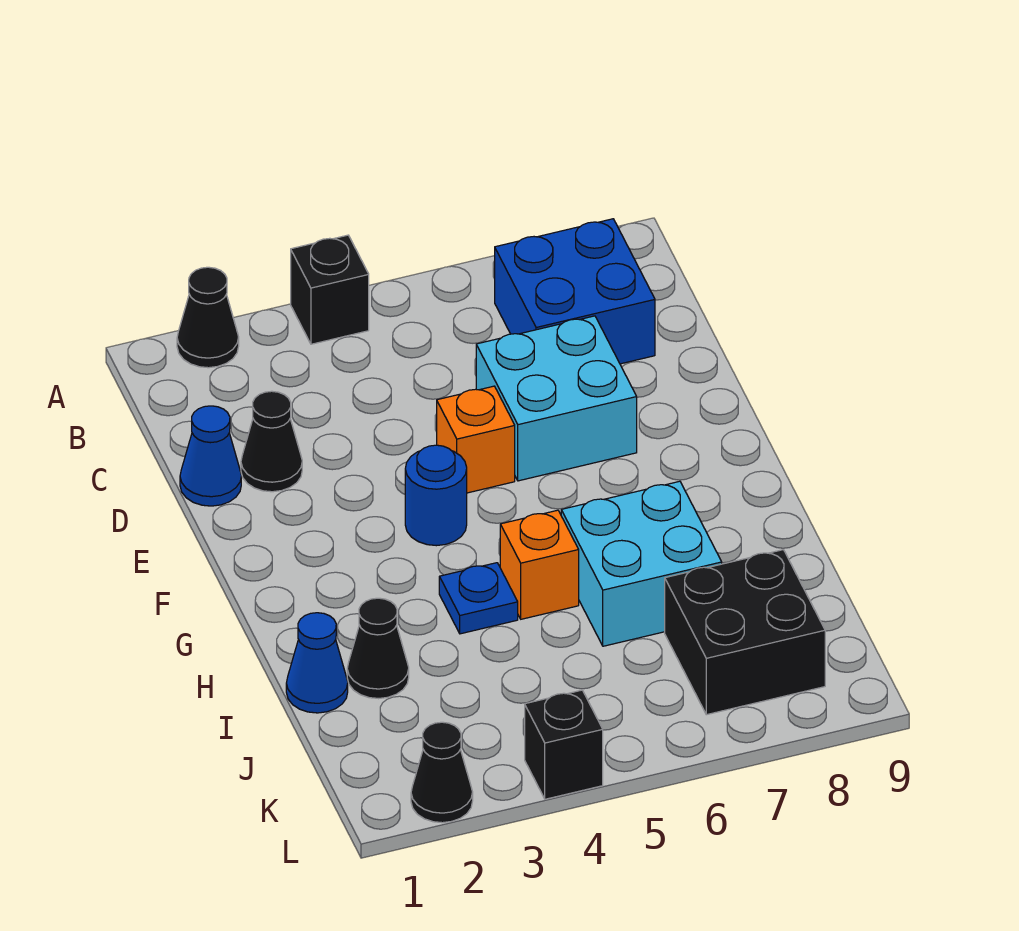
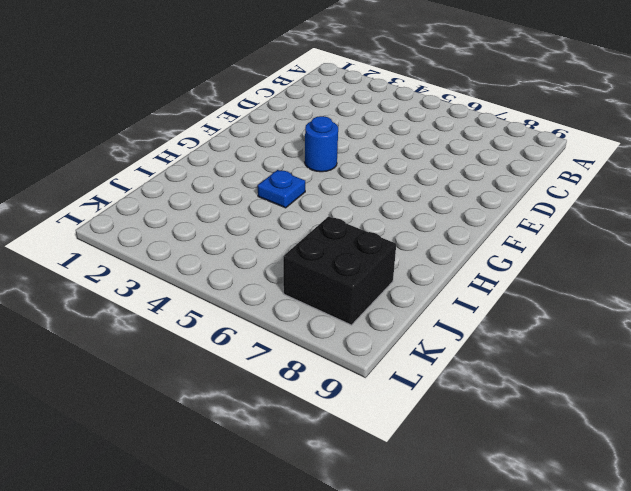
none -> black cone A2 level 1
none -> black brick A4 level 1
none -> blue brick B7:C8 level 1

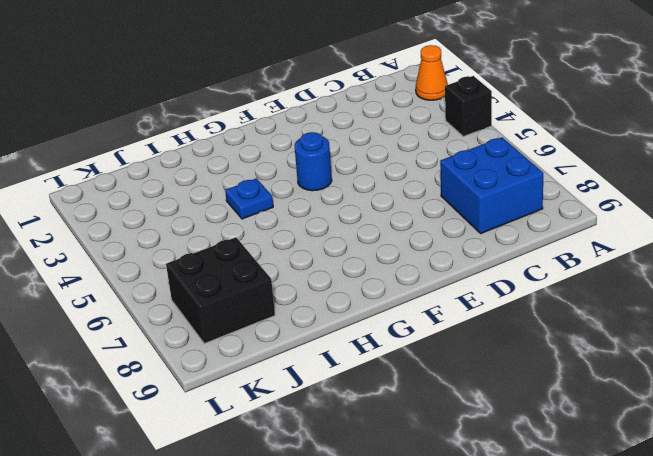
orange cone A2 level 1 -> black cone A2 level 1
none -> blue cone D1 level 1
none -> black cone D2 level 1
none -> cyan brick D6:E7 level 1

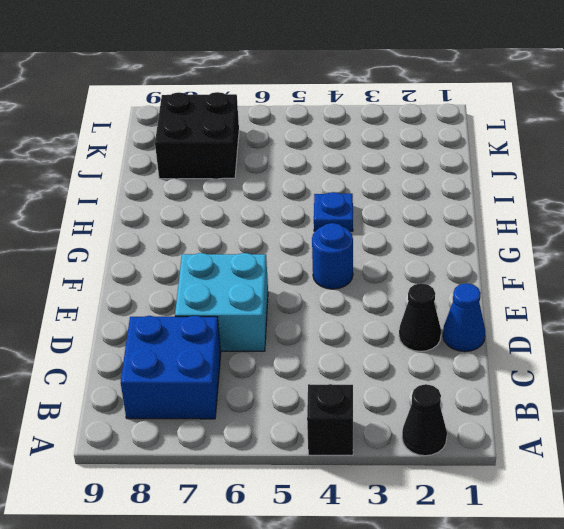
none -> orange brick E5 level 1
none -> orange brick H5 level 1
none -> cyan brick H6:I7 level 1

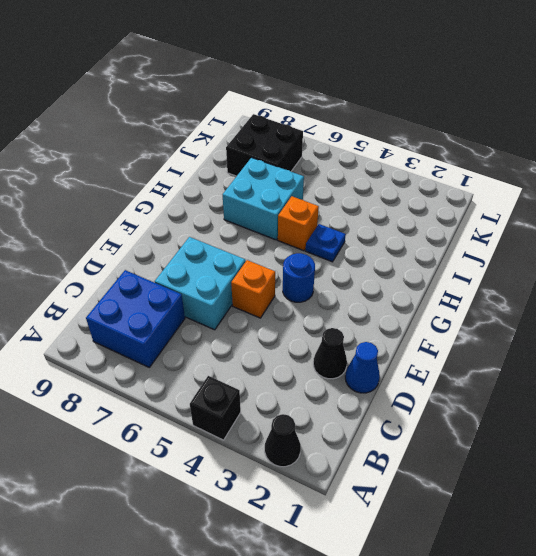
none -> blue cone I1 level 1
none -> black cone I2 level 1
none -> black cone L2 level 1

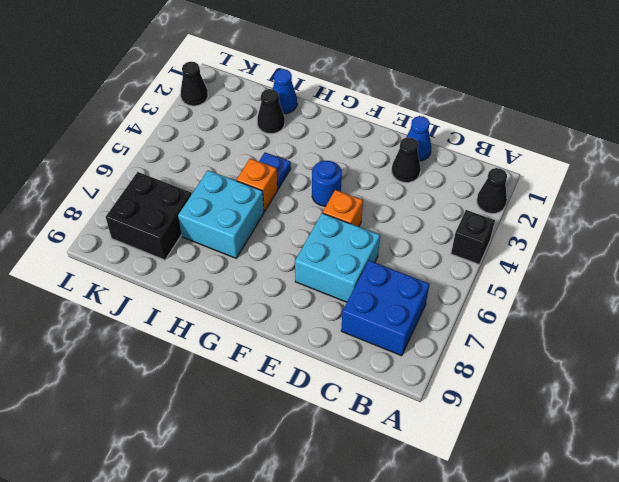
none -> black brick L4 level 1

